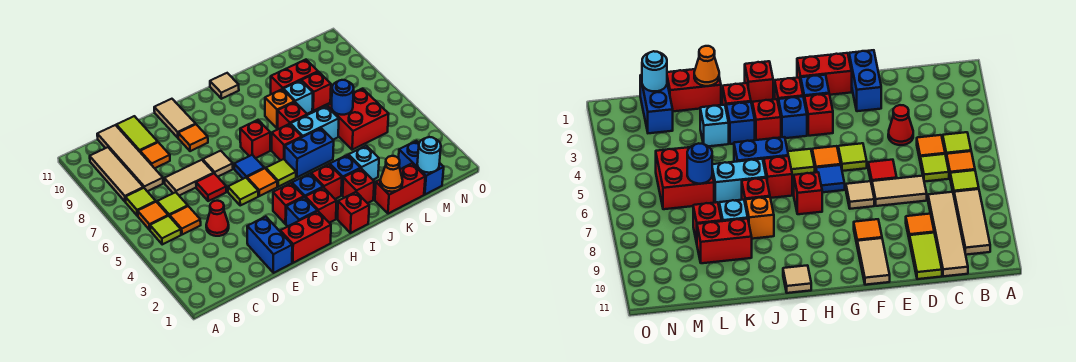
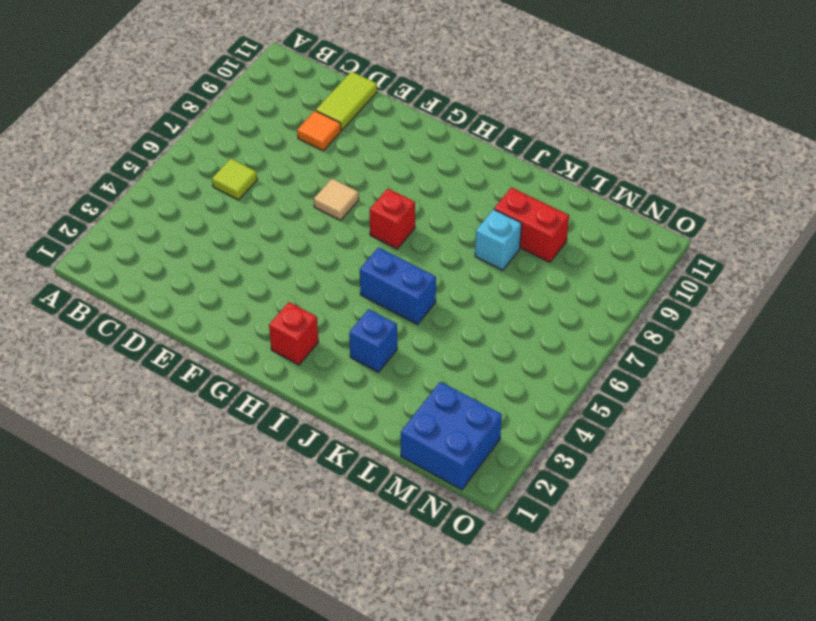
blue brick M1:N2 level 1 -> blue brick M1:M2 level 1
none -> lime tile B5 level 1
none -> orange tile B6 level 1
none -> lime tile B7 level 1
none -> tan tile B8:B10 level 1

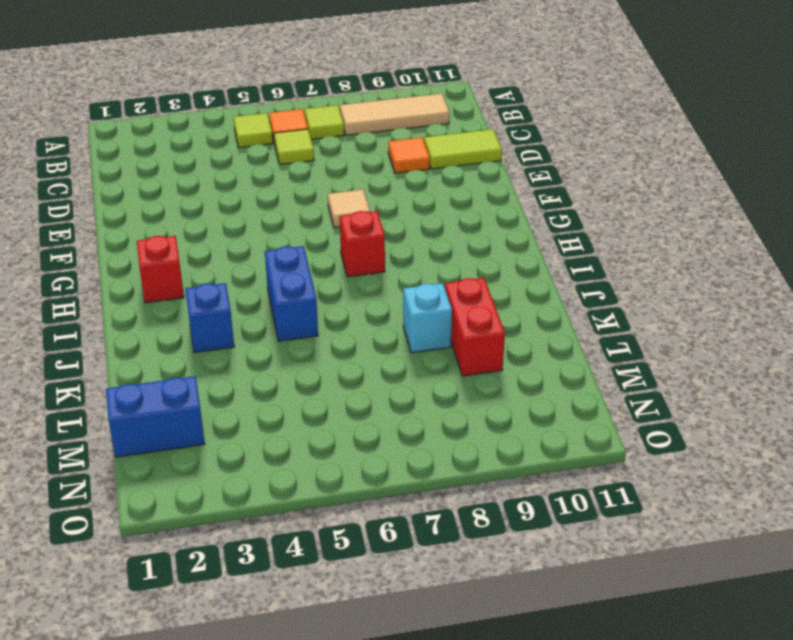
none -> orange tile C5 level 1
none -> tan tile C8:C11 level 1
none -> red cone D4 level 1
none -> tan tile D7:E7 level 1

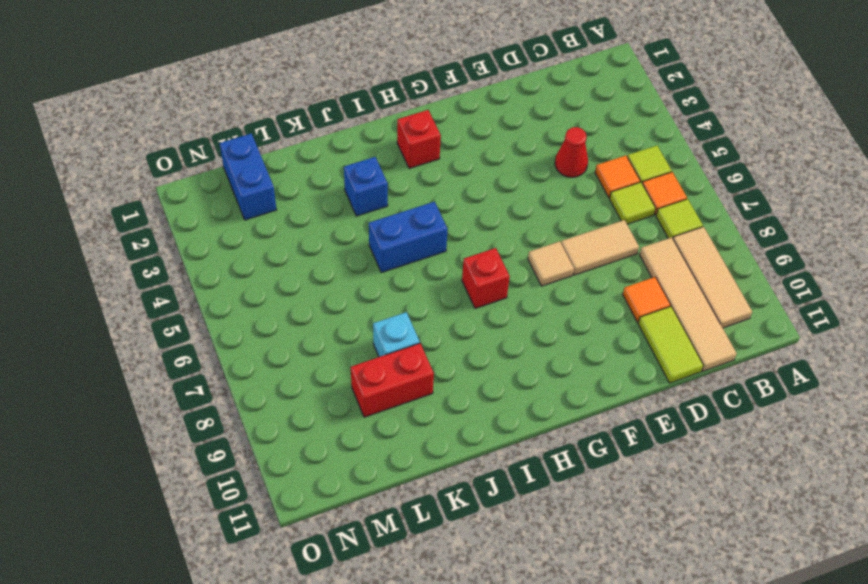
none -> blue brick E1:E2 level 1
none -> red tile E6 level 1
none -> red brick F1:G1 level 1
none -> lime tile F5 level 1

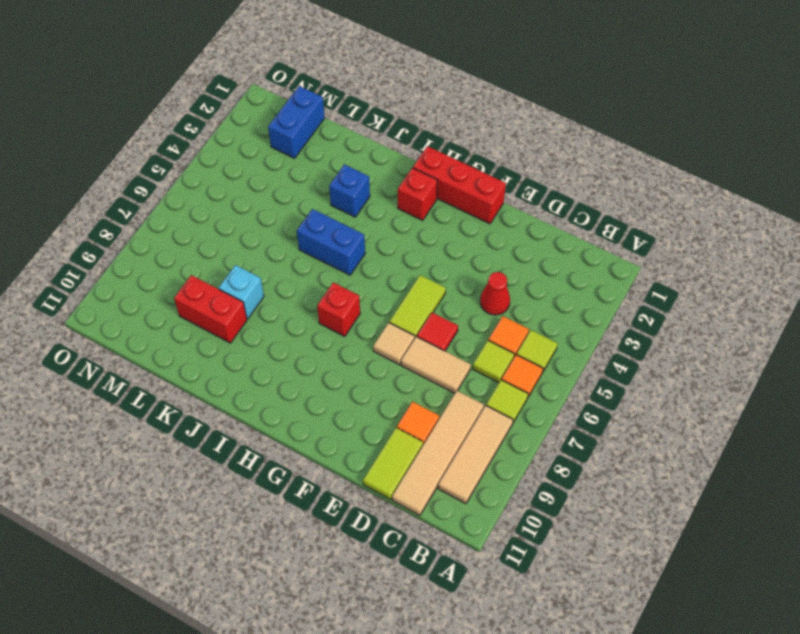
red brick F1:H1 level 1 -> red brick F1:G1 level 1
lime tile F5:F6 level 1 -> lime tile F5 level 1
none -> blue brick E1:E2 level 1
none -> orange tile F9 level 1
none -> tan tile F10:F11 level 1
none -> blue brick G2 level 1

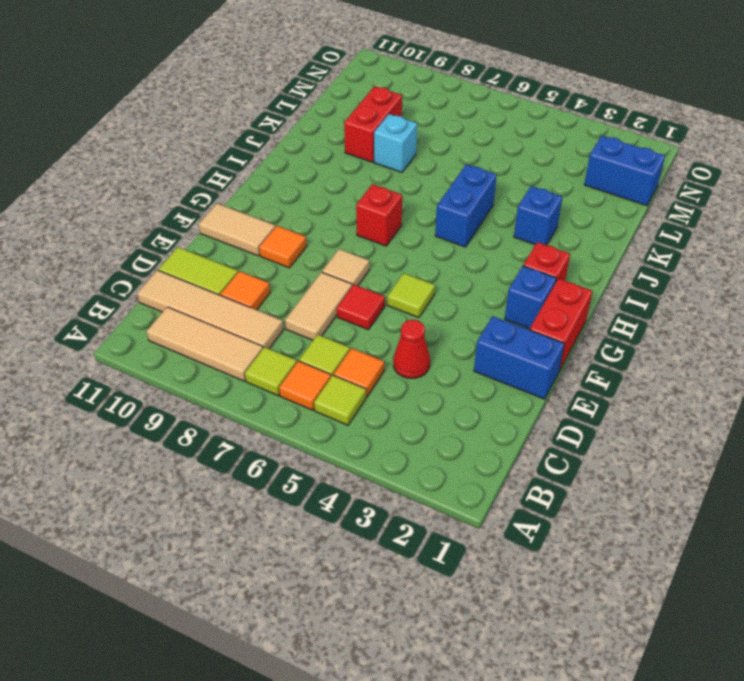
none -> red brick G3 level 1
none -> orange tile G5 level 1
none -> blue tile G6 level 1
none -> blue brick H3 level 1

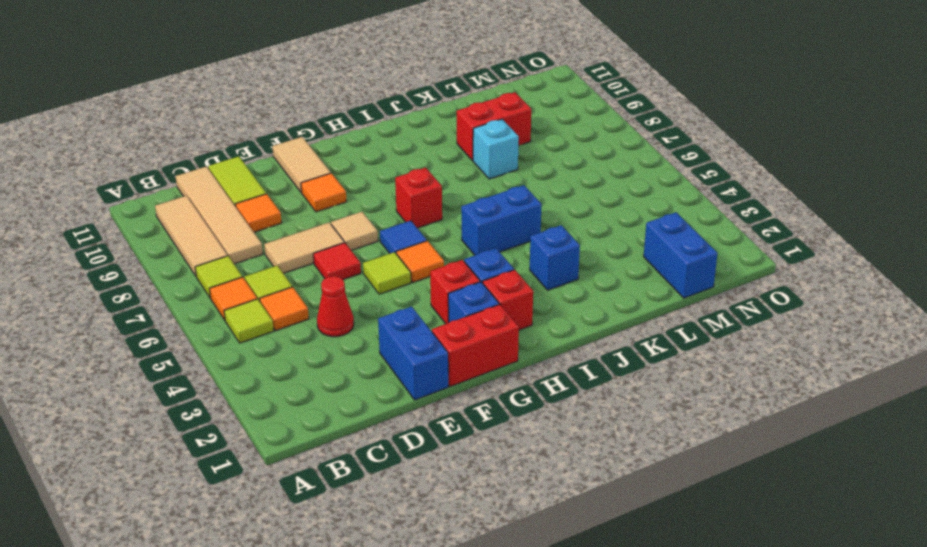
none -> lime tile H5 level 1
none -> red brick I1 level 1
none -> red brick I3 level 1
none -> red brick I6 level 1

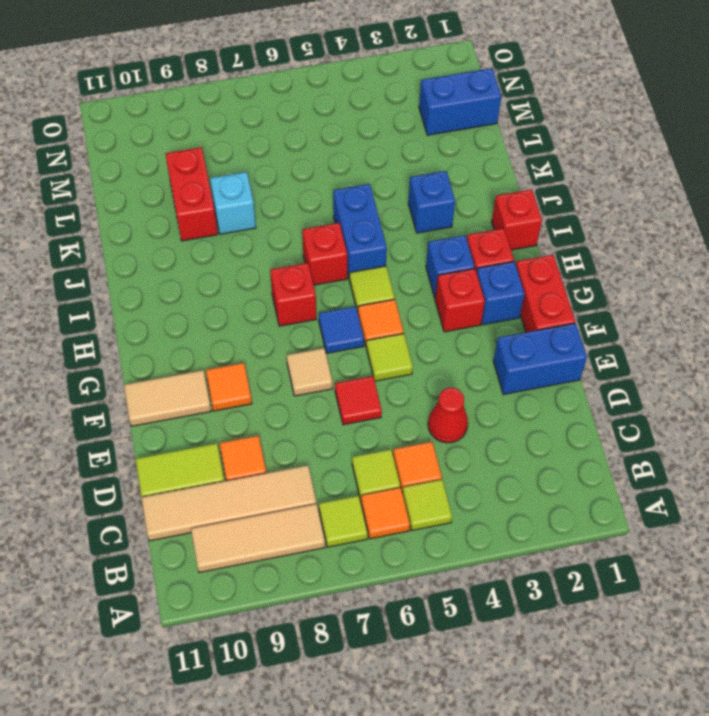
none -> tan tile D7:E7 level 1
none -> red brick I3 level 1
none -> tan tile I11 level 1
none -> red brick J2 level 1

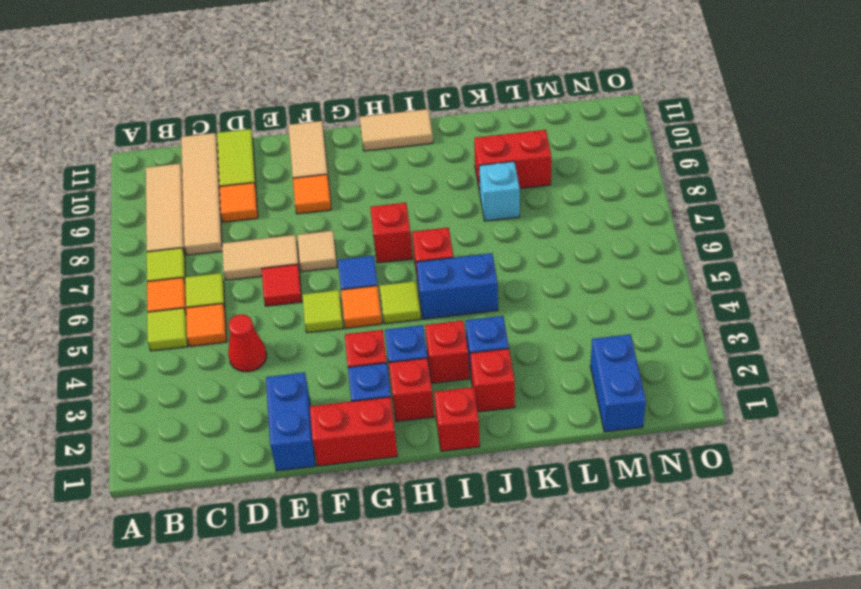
tan tile H11:I11 level 1 -> tan tile I11 level 1
none -> cyan brick J6:K6 level 1
none -> red brick J7 level 1
none -> orange brick J8 level 1
none -> red brick K1:L1 level 1

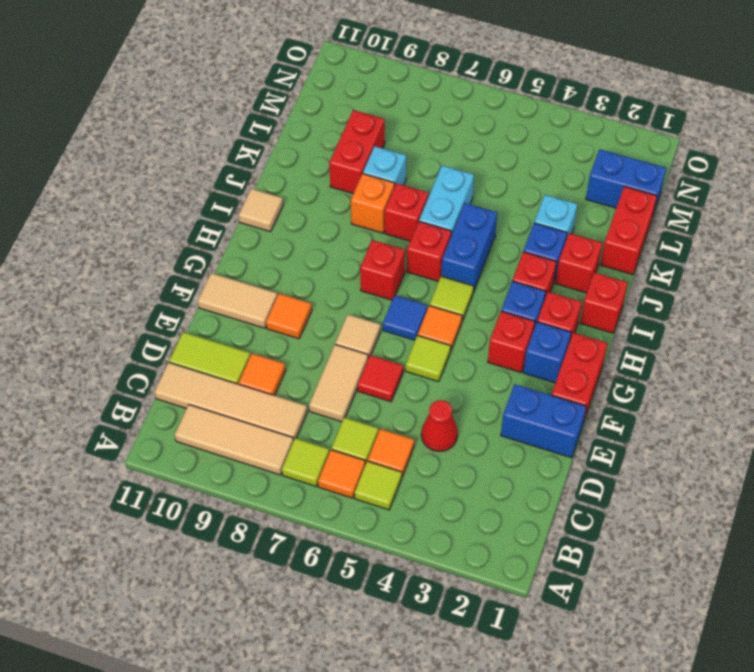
none -> red brick L5:M6 level 1
none -> red brick L8 level 1
none -> orange cone K1 level 2
none -> blue round brick L6 level 2

